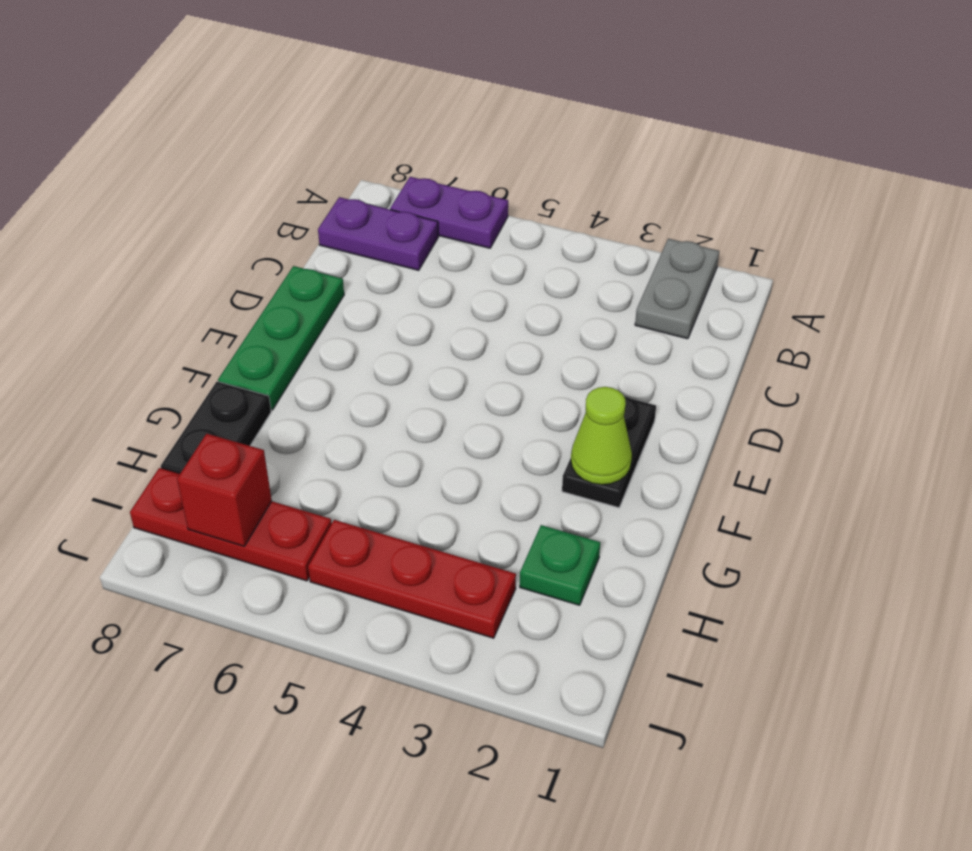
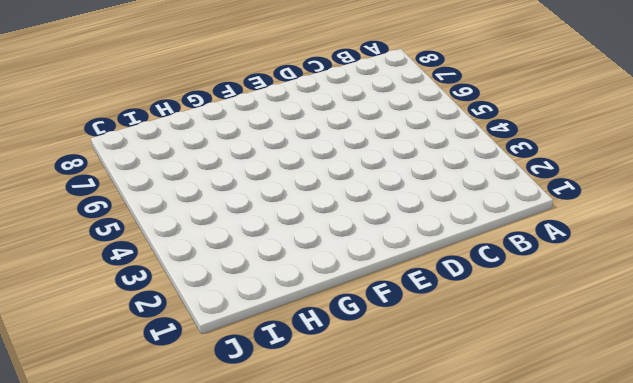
none -> grey plate A2:B2 level 1
none -> purple plate A6:A7 level 1

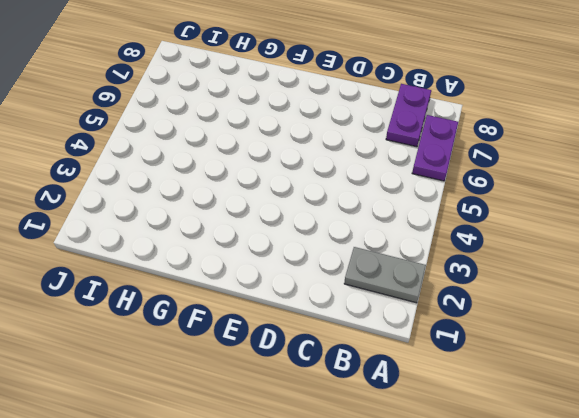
none -> green plate D8:F8 level 1
none -> black plate E2:F2 level 1

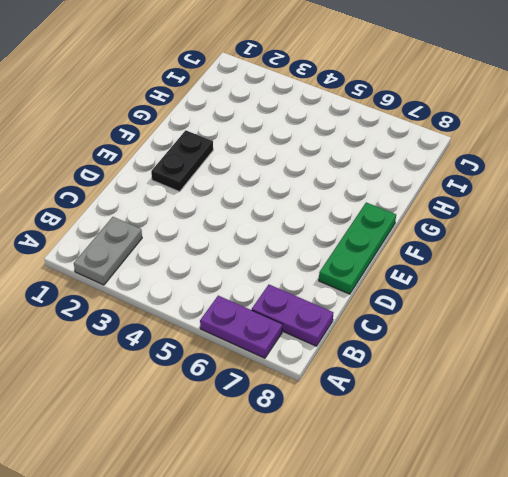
none -> black plate G8:H8 level 1
none -> green plate H2 level 1

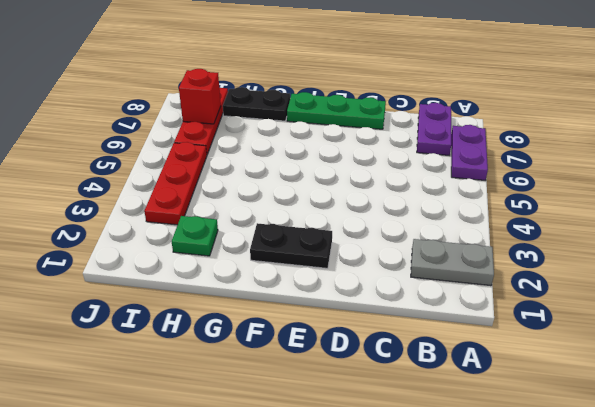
none -> lime cone F2 level 2

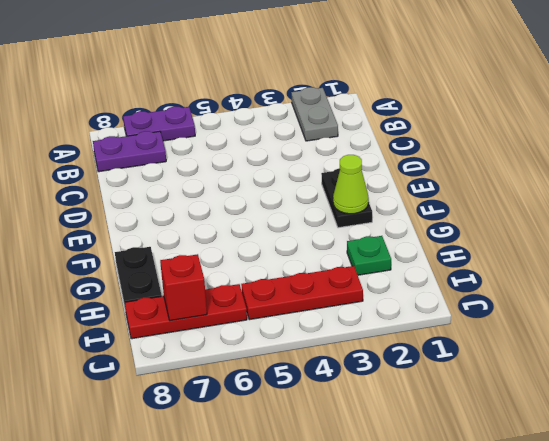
none -> green plate D8:F8 level 1

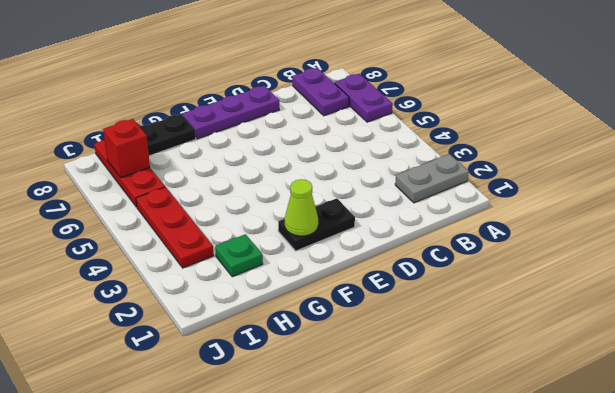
purple plate D8:F8 level 1 -> green plate D8:F8 level 1

